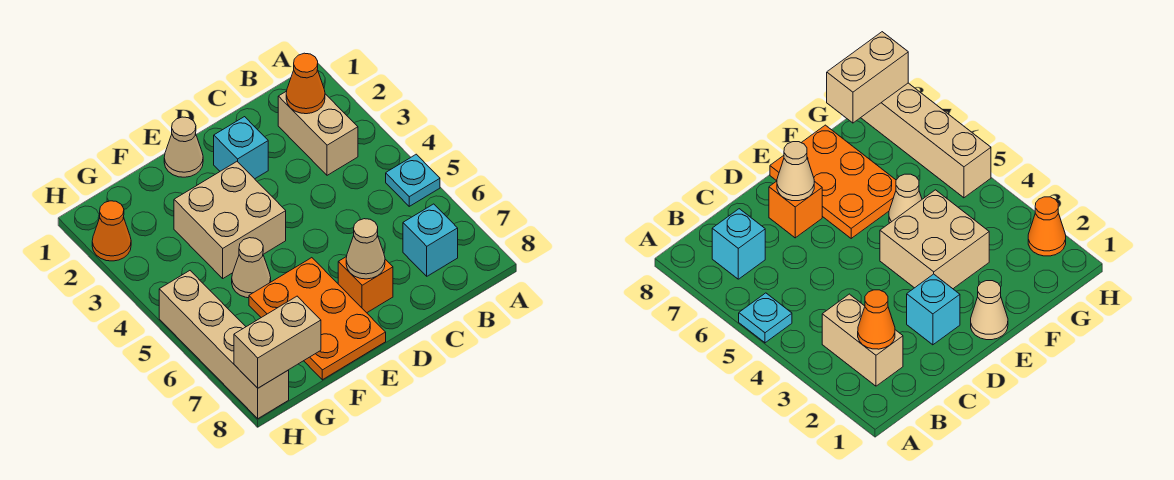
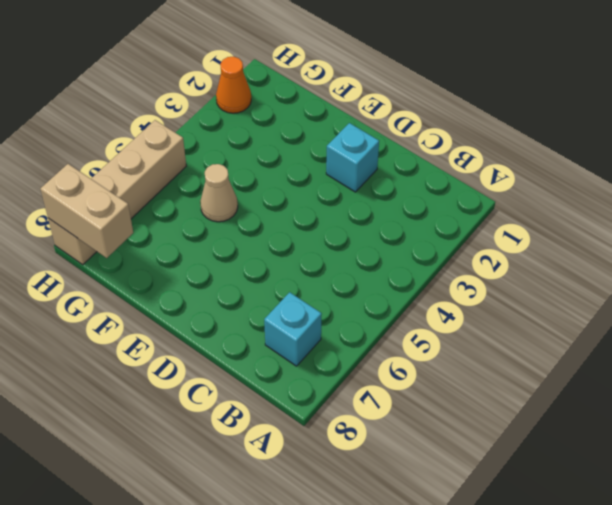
none -> cyan plate A5 level 1
none -> tan brick B2:B3 level 1
none -> orange brick D7 level 1

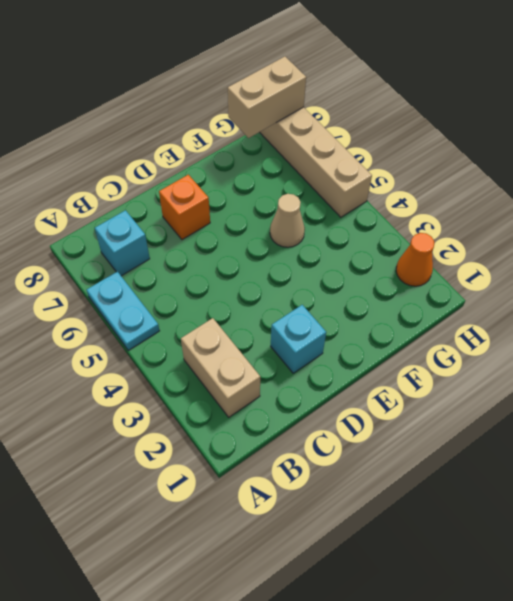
cyan plate A5:A6 level 1 -> cyan plate A5 level 1
none -> tan cone E1 level 1
none -> tan brick E3:F4 level 1
none -> orange plate E6:F8 level 1

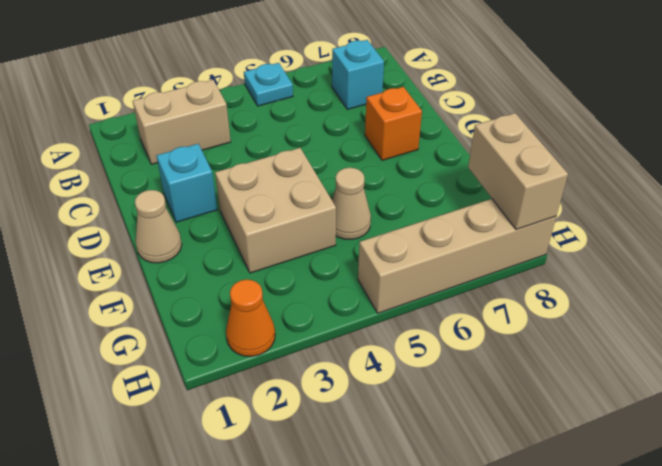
none -> orange plate E6:F8 level 1
none -> orange cone B2 level 2
none -> tan cone D7 level 2

